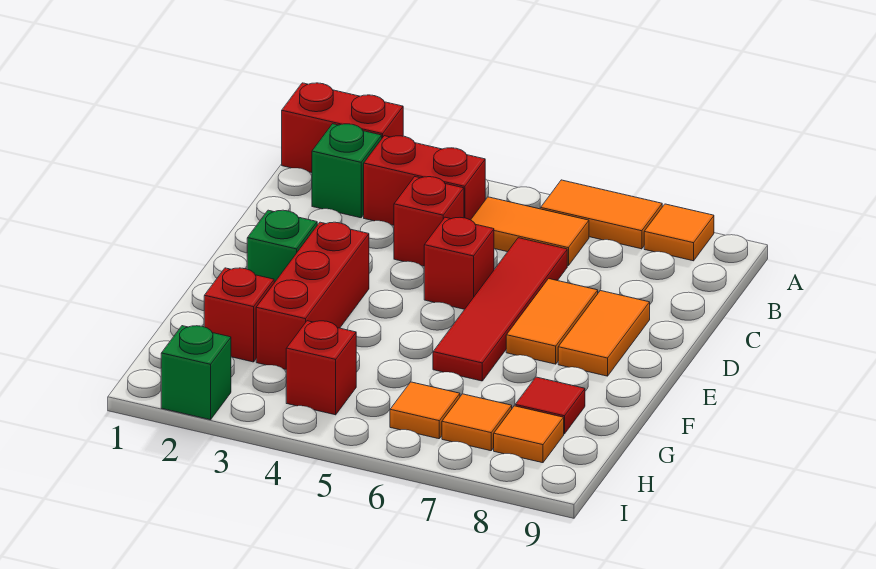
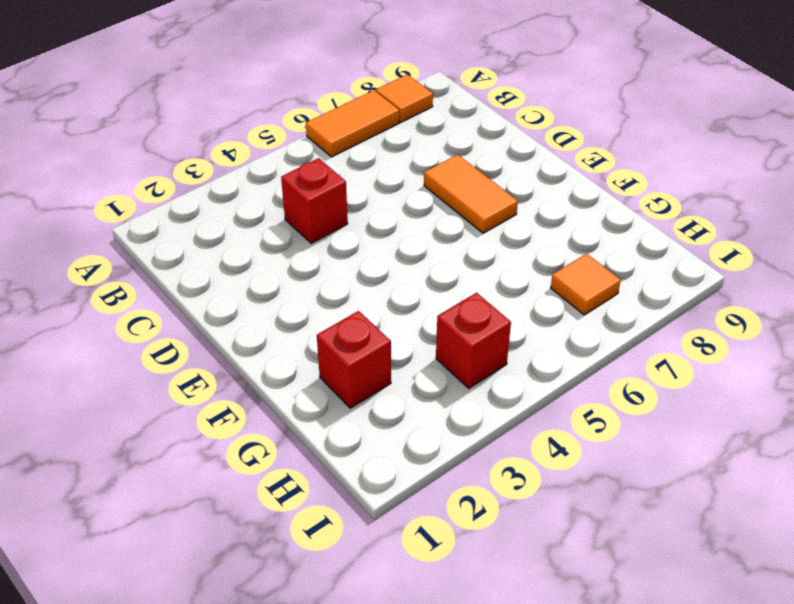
none -> red brick A1:A2 level 1
none -> green brick B2 level 1
none -> red brick B3:B4 level 1

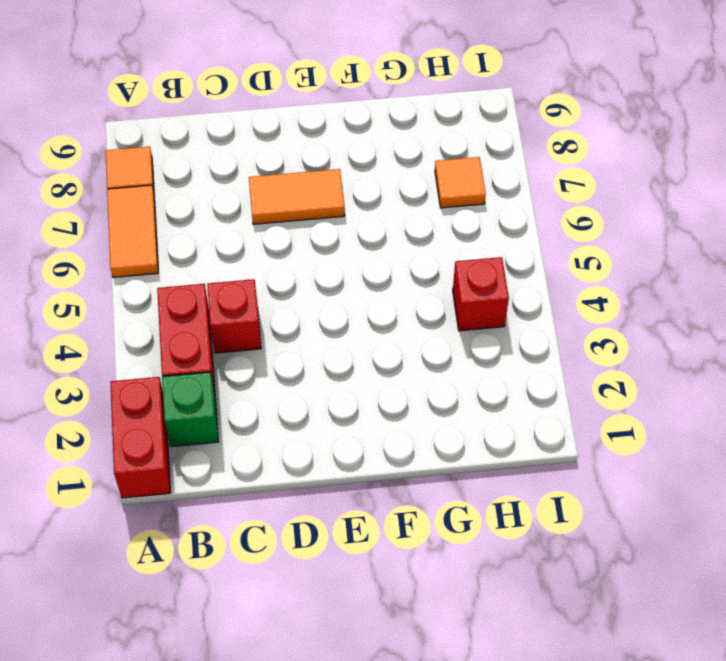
none -> orange tile B5:B6 level 1
none -> red tile C6:F6 level 1
none -> red brick D5 level 1

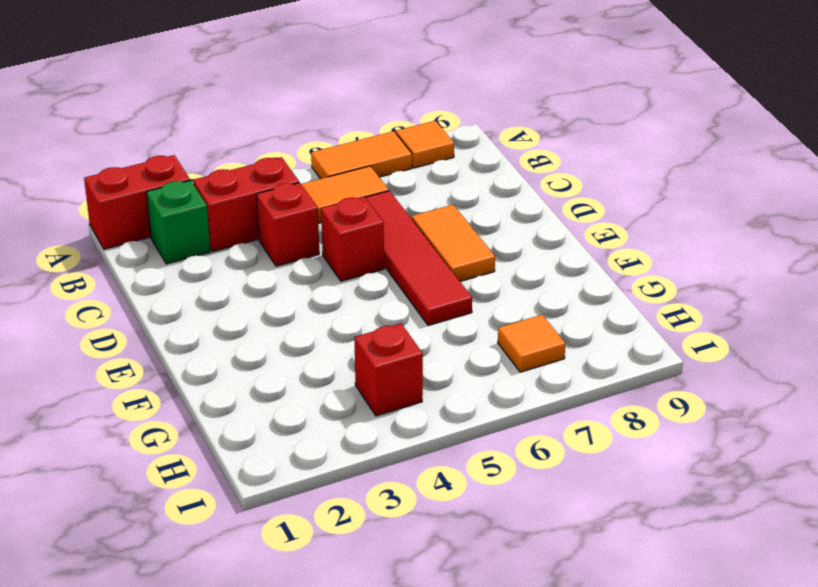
none -> orange tile D8:E8 level 1
none -> green brick E2 level 1
none -> red brick E3:G3 level 1

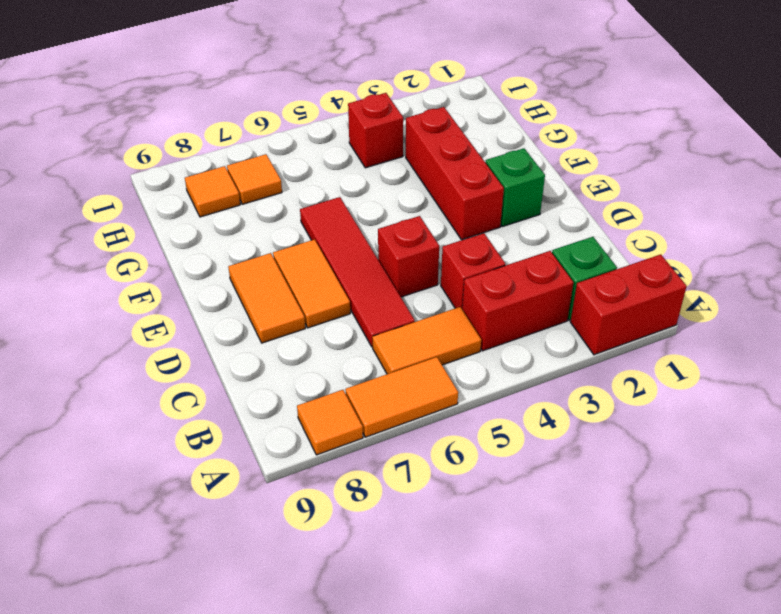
none -> red brick G2 level 1
none -> red tile G8 level 1
none -> orange tile H6 level 1

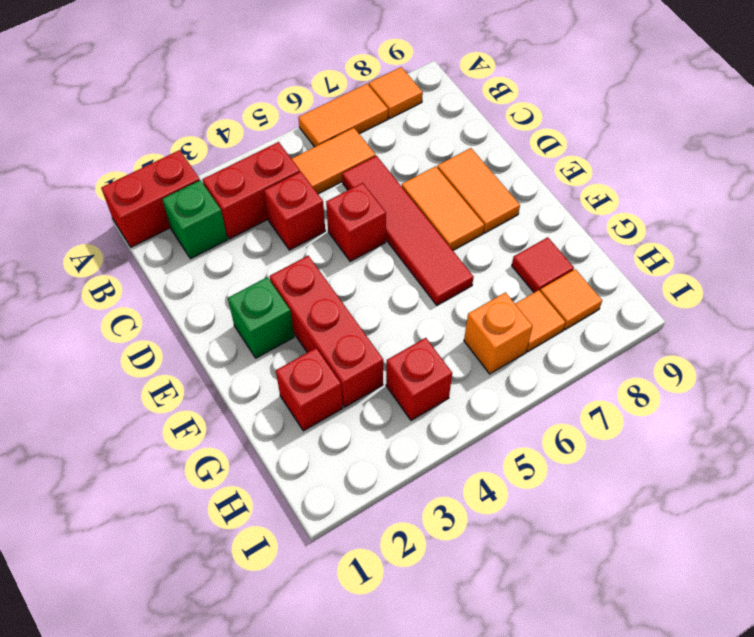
orange brick H6 level 1 -> orange tile H6 level 1
none -> green brick I2 level 1

